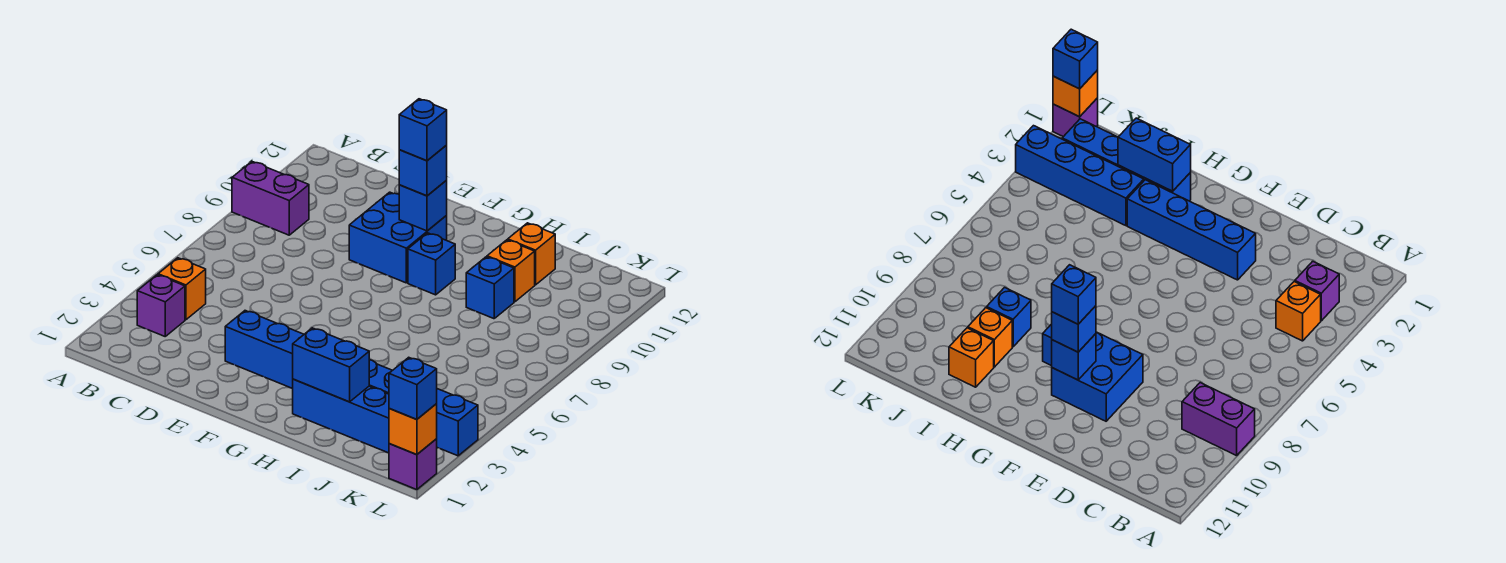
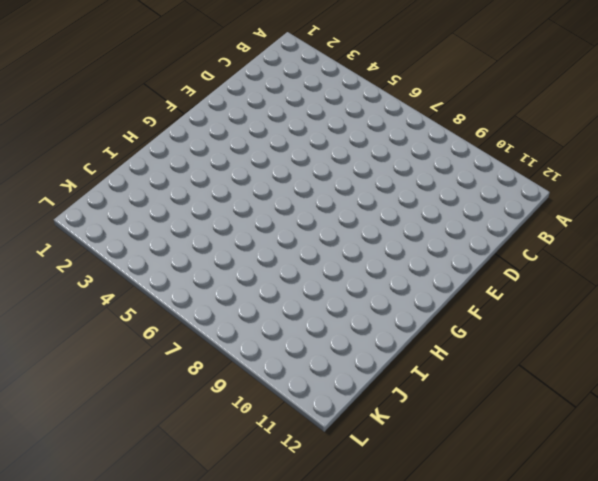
none -> purple brick A9:B9 level 1
none -> purple brick B3 level 1
none -> orange brick B4 level 1

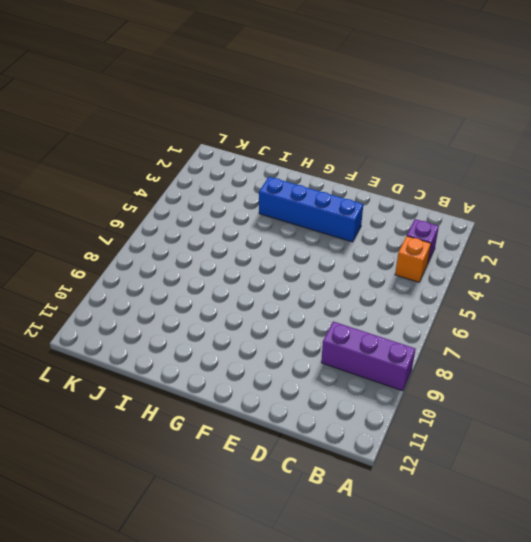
purple brick A9:C9 level 1 -> purple brick A9:B9 level 1
none -> blue brick E9:F10 level 1
none -> blue brick G9 level 1
none -> blue brick H2:K2 level 1

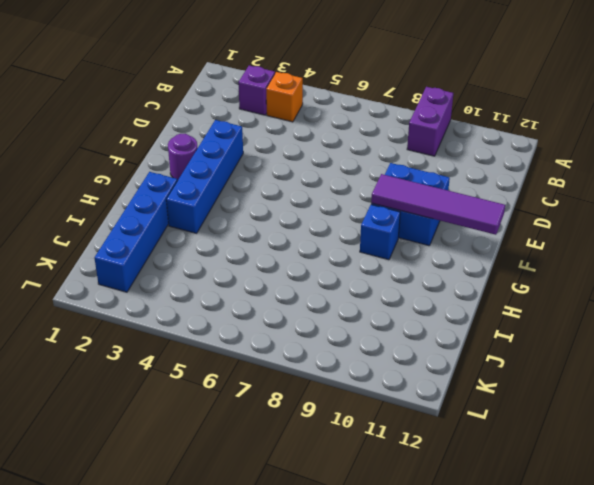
purple round brick F2 level 1 -> none
purple tile F9:F12 level 2 -> blue brick F10 level 2
none -> blue brick I3:L3 level 1
none -> blue brick I9 level 1
none -> orange brick I10 level 1

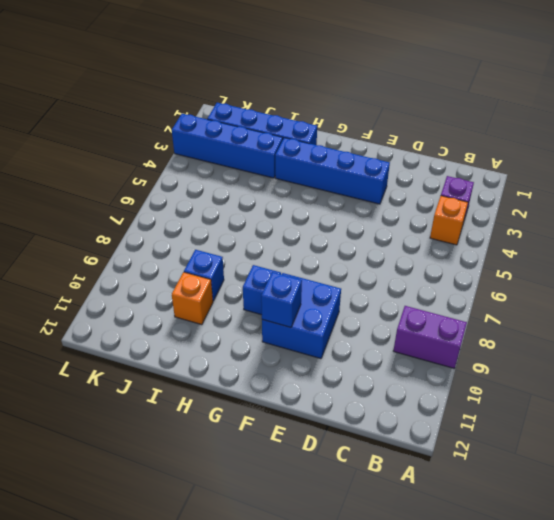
none -> orange brick I11 level 1
none -> purple brick L1 level 1
none -> blue brick H2:I2 level 2

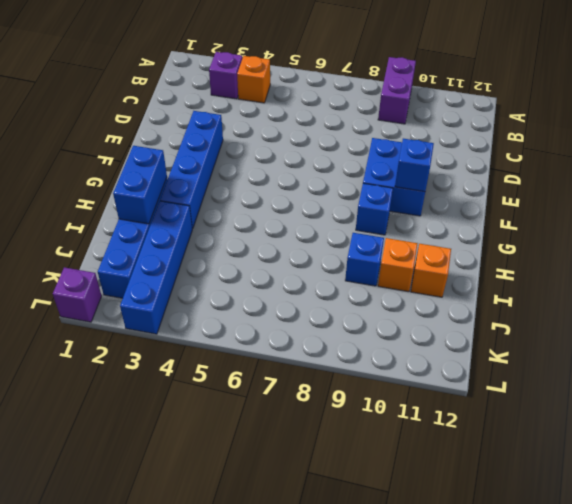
none -> orange brick L1 level 2
none -> blue brick F10 level 3
none -> blue brick L1 level 3

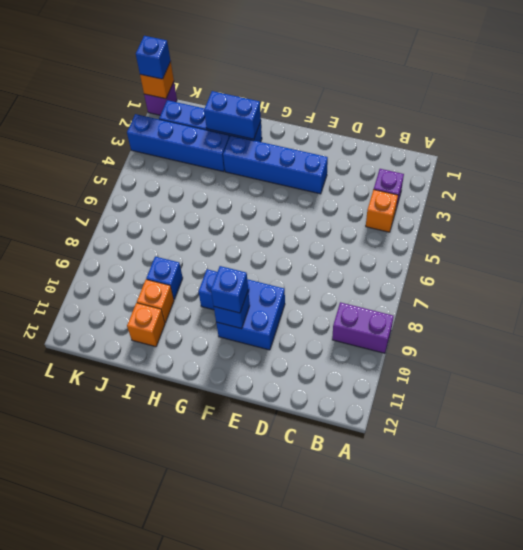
none -> blue brick F10 level 4

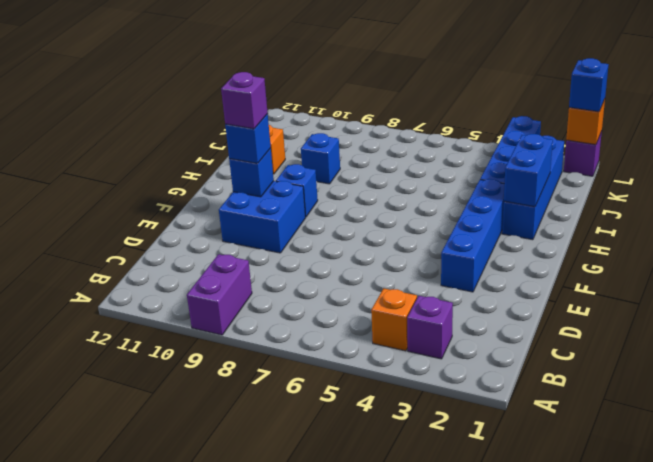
purple brick F10 level 4 -> blue brick F10 level 4
none -> orange brick I10 level 1

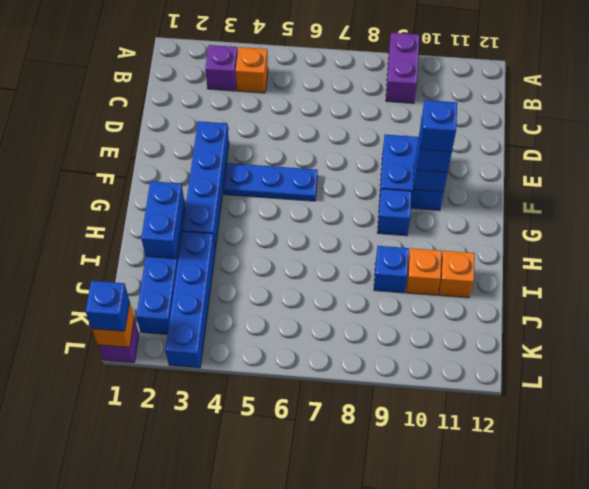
blue plate F4:F6 level 1 -> none

